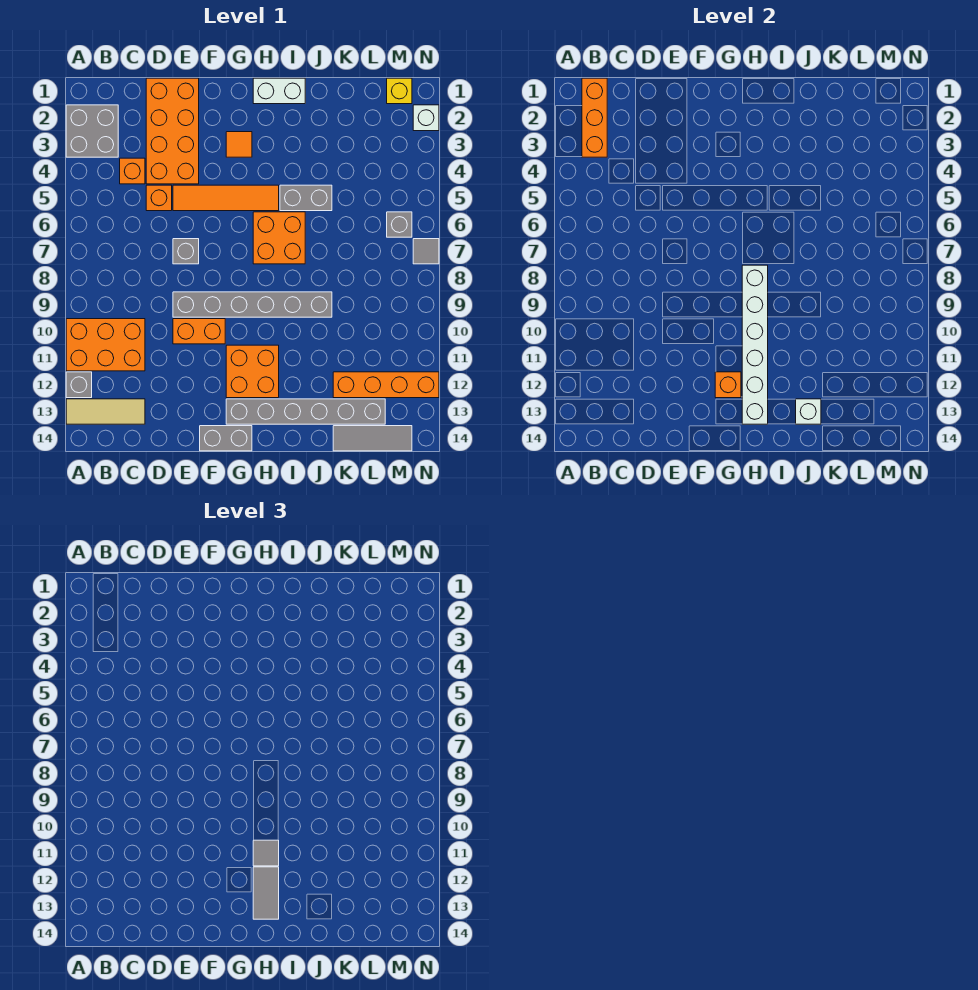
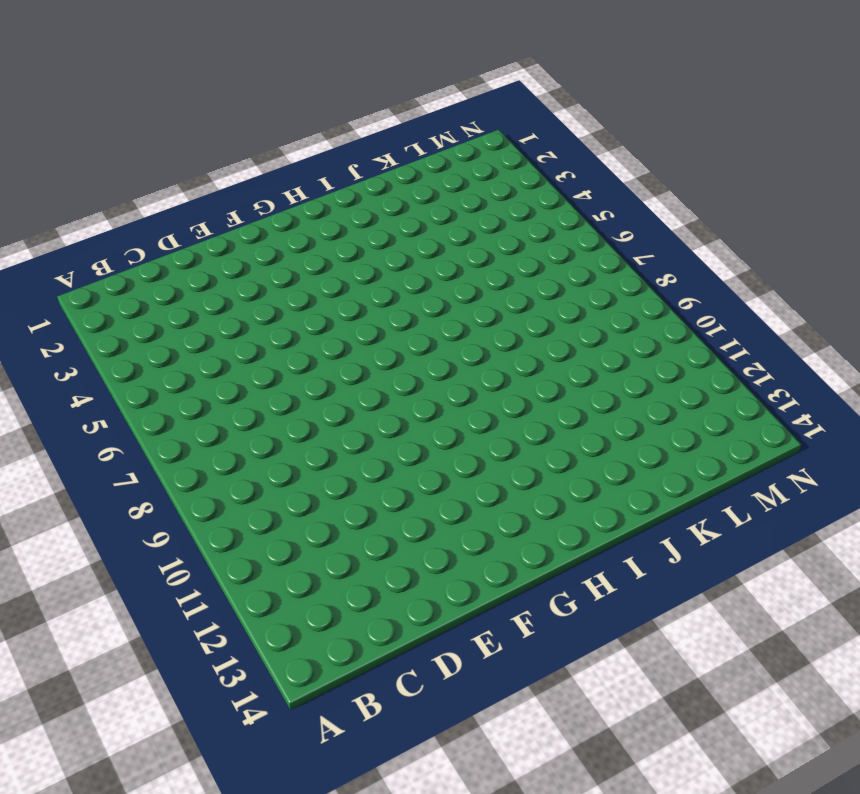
none -> grey brick A2:B3 level 1
none -> orange brick A10:C11 level 1
none -> grey brick A12 level 1
none -> tan tile A13:C13 level 1

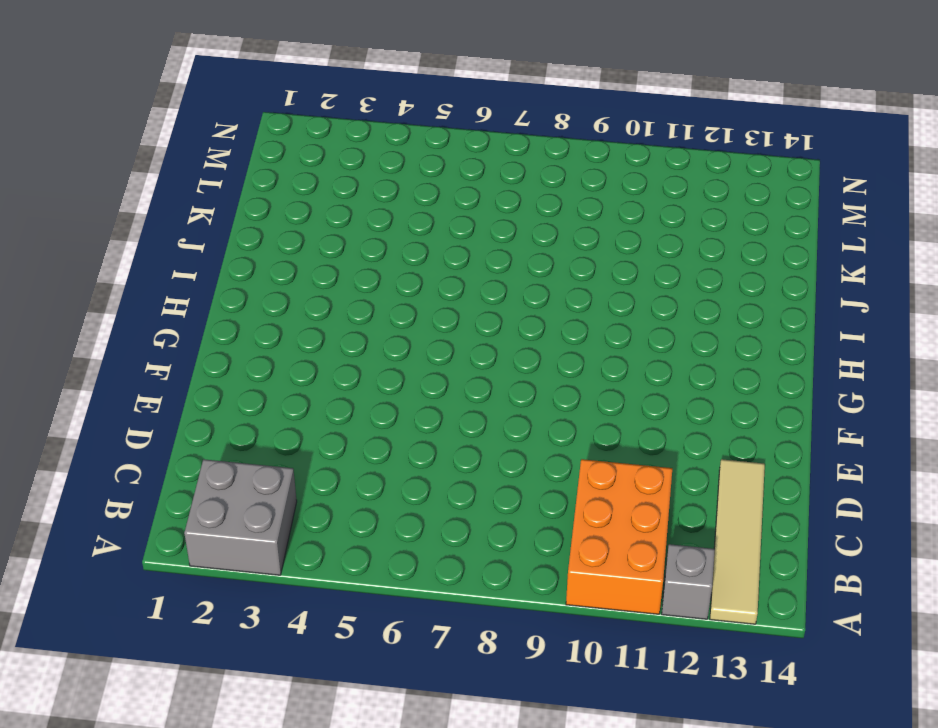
tan tile A13:D13 level 1 -> tan tile A13:C13 level 1
none -> orange brick C4 level 1
none -> orange brick D1:E4 level 1
none -> orange brick D5 level 1
none -> orange tile E5:H5 level 1

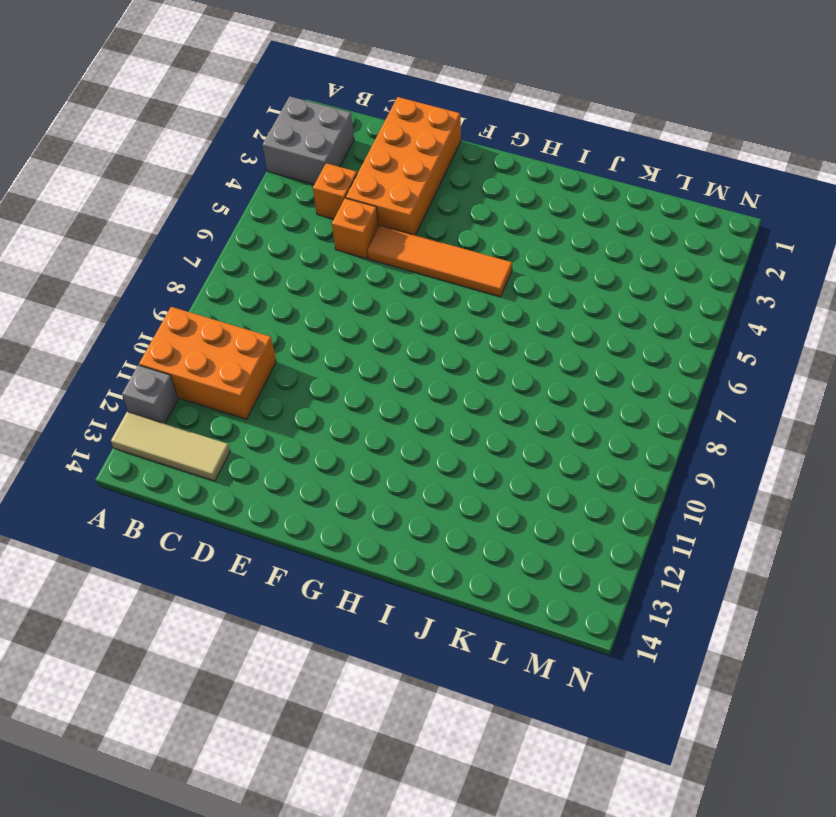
none -> grey brick E7 level 1
none -> grey brick E9:J9 level 1
none -> orange brick E10:F10 level 1
none -> grey brick F14:G14 level 1

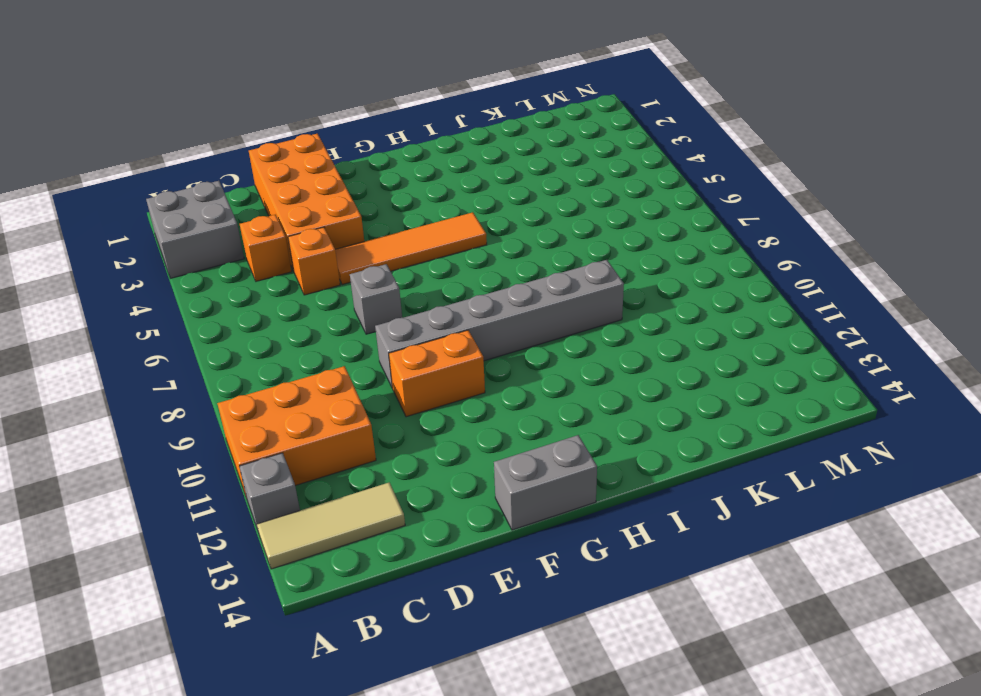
none -> orange tile G3 level 1
none -> orange brick G11:H12 level 1
none -> grey brick G13:L13 level 1
none -> white brick H1:I1 level 1

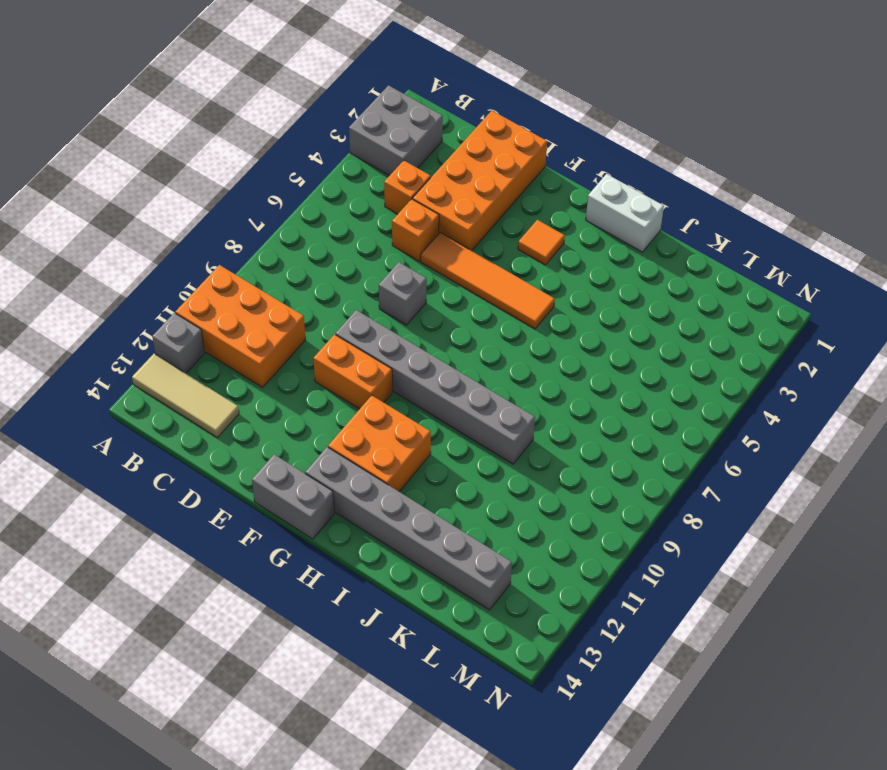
none -> orange brick H6:I7 level 1
none -> grey brick I5:J5 level 1
none -> orange brick K12:N12 level 1
none -> grey tile K14:M14 level 1

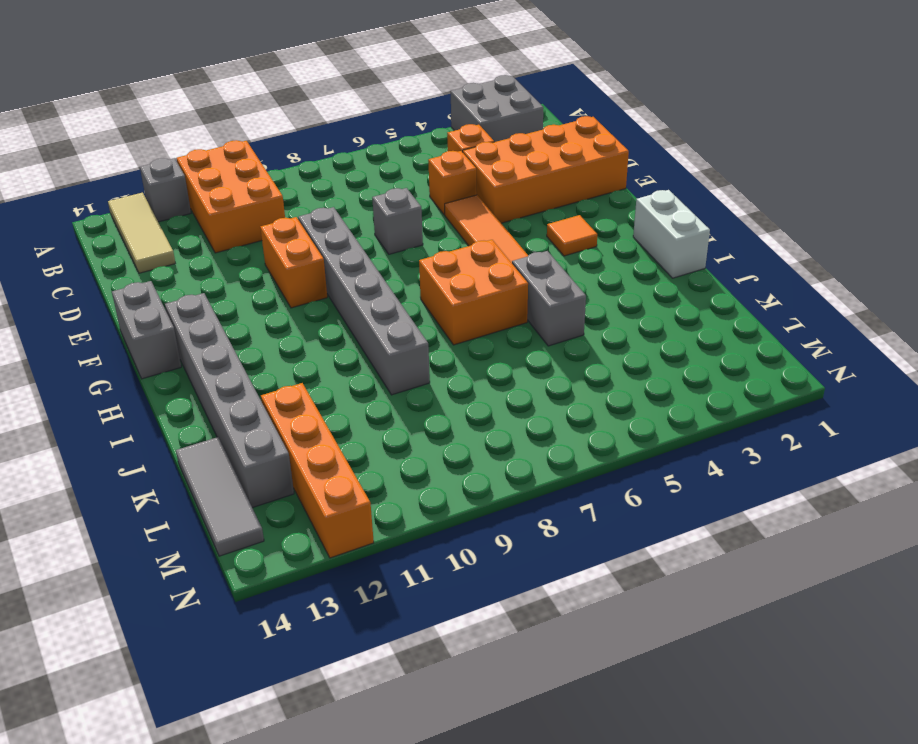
none -> orange brick G11:H12 level 1
none -> yellow brick M1 level 1
none -> grey brick M6 level 1
none -> white brick N2 level 1

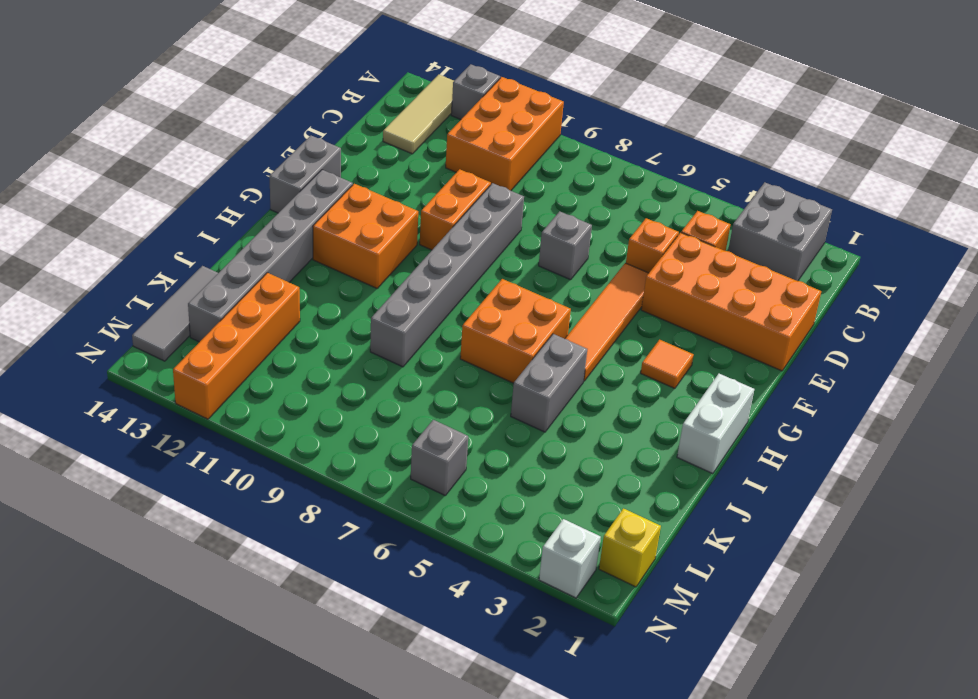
none -> grey tile N7 level 1
none -> orange brick B1:B3 level 2
none -> orange brick G12 level 2
none -> white brick H8:H13 level 2

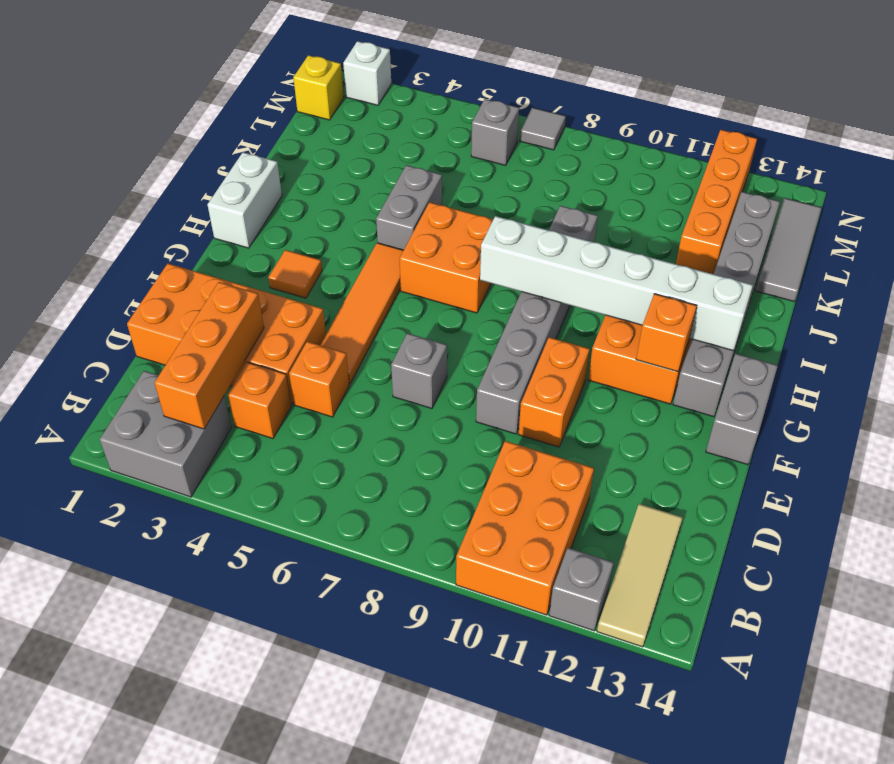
orange brick B3:D3 level 2 -> orange brick B1:B3 level 2
none -> white brick J13 level 2
none -> grey tile H11 level 3
none -> grey tile H12:H13 level 3

